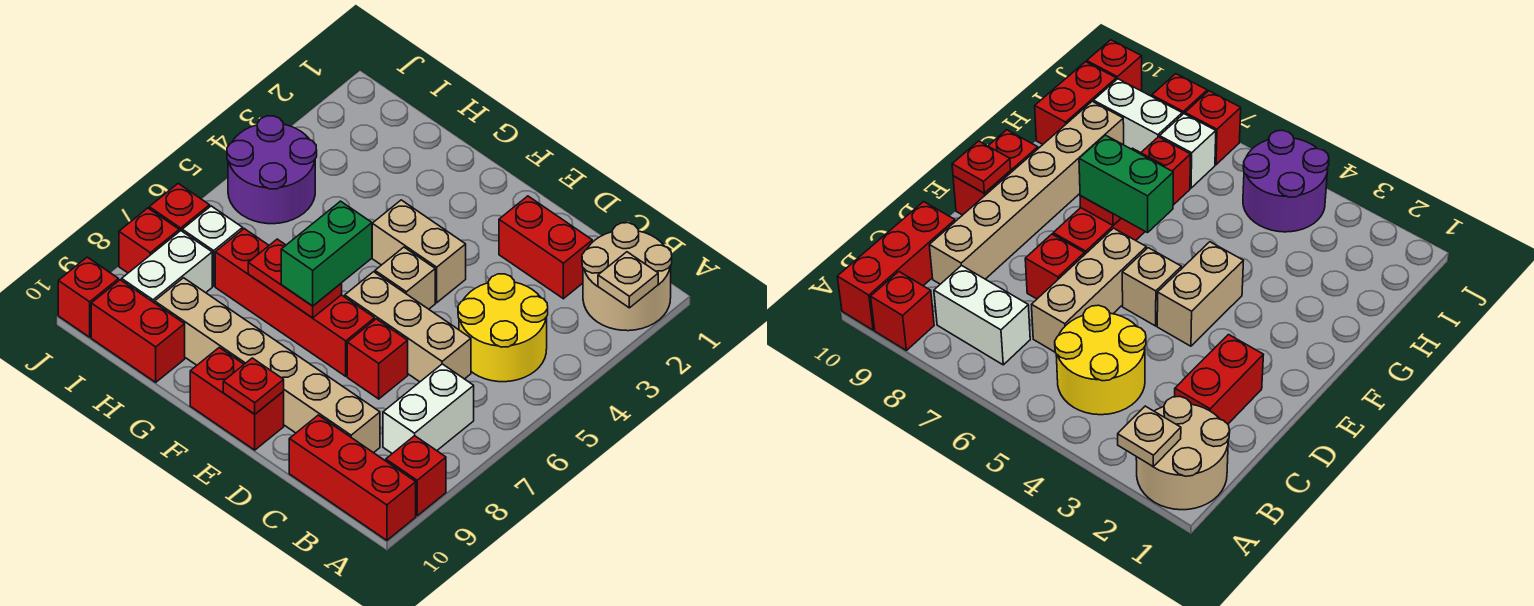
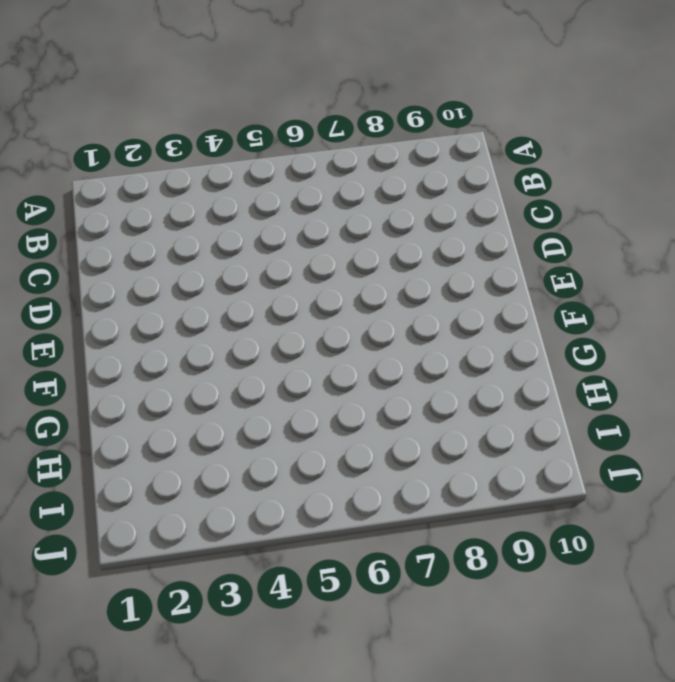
none -> tan round brick A1:B2 level 1
none -> red brick A9 level 1
none -> red brick A10:C10 level 1

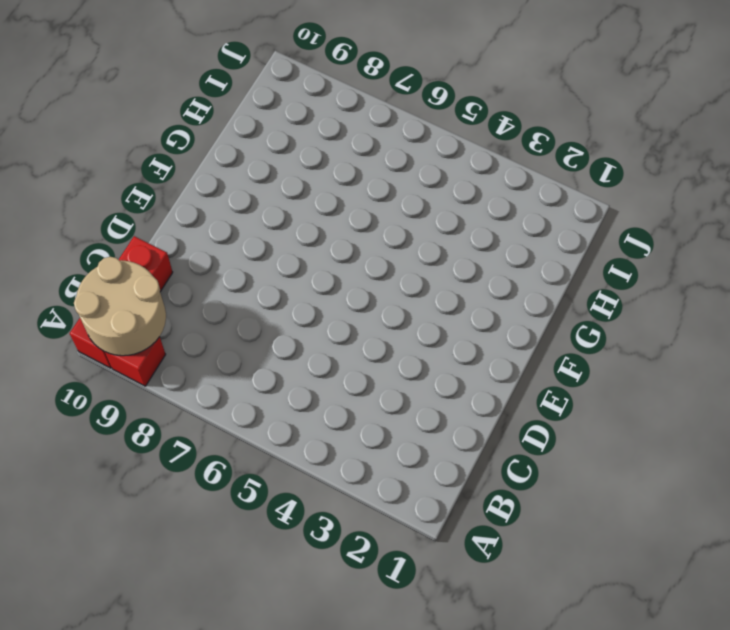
tan round brick A9:B10 level 2 -> tan round brick A1:B2 level 1
none -> yellow round brick B4:C5 level 1
none -> white brick B7:B8 level 1
none -> red brick C2:D2 level 1

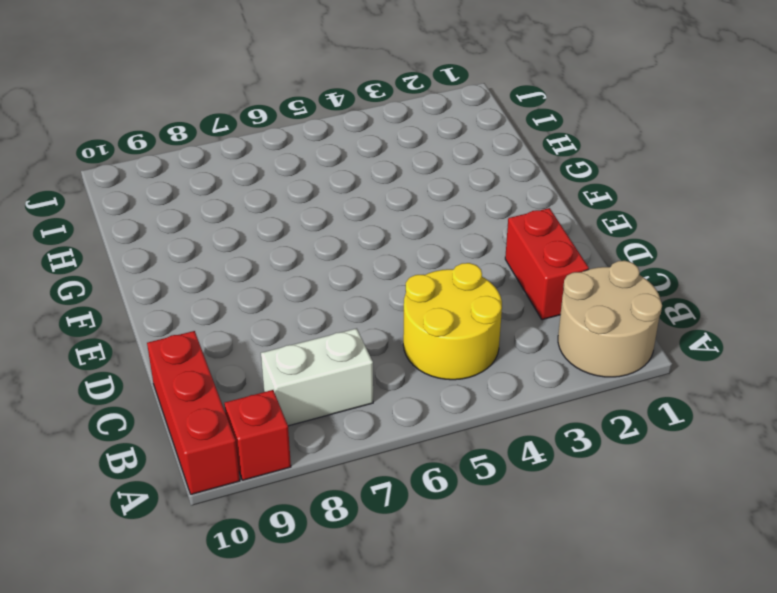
none -> tan brick C6:E6 level 1
none -> tan brick C9:H9 level 1
none -> red brick D7 level 1

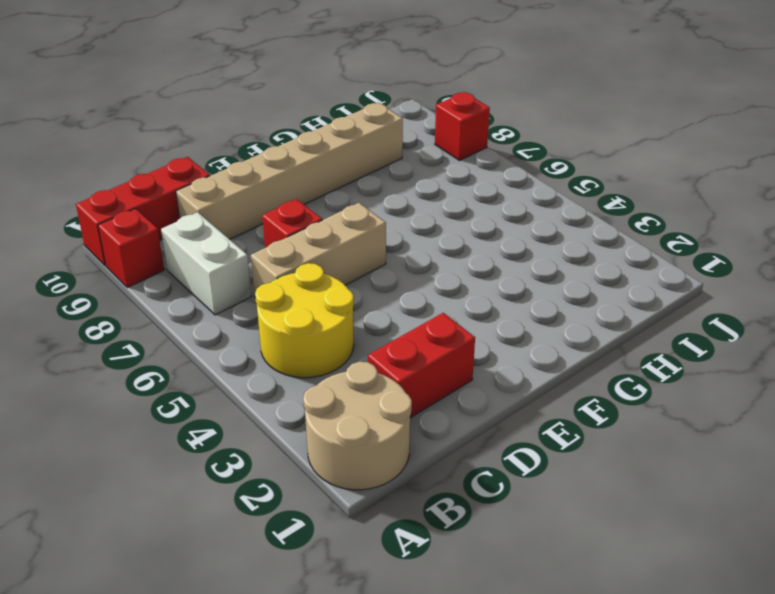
none -> tan brick E4:F4 level 1
none -> tan brick E5 level 1
none -> red brick E7:H7 level 1

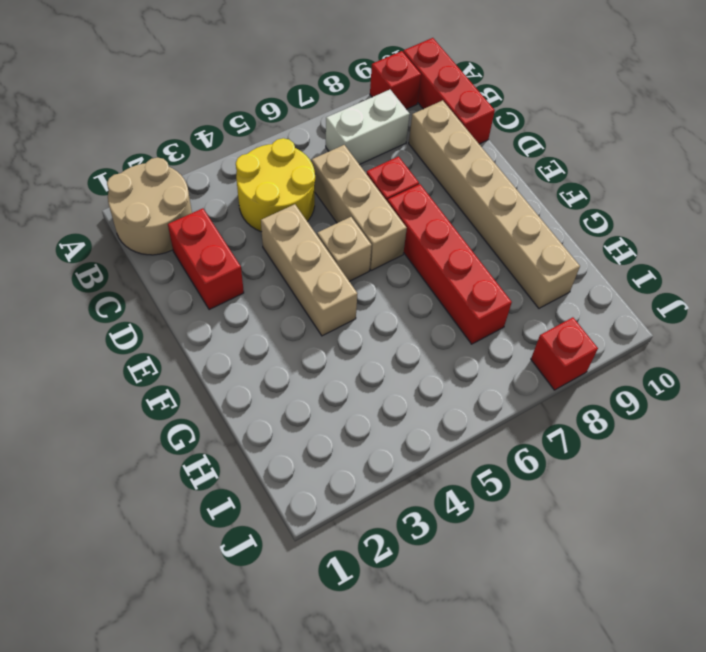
tan brick D4:F4 level 1 -> tan brick E4:F4 level 1
none -> red brick E10:F10 level 1
none -> red brick H10:I10 level 1
none -> purple round brick I4:J5 level 1

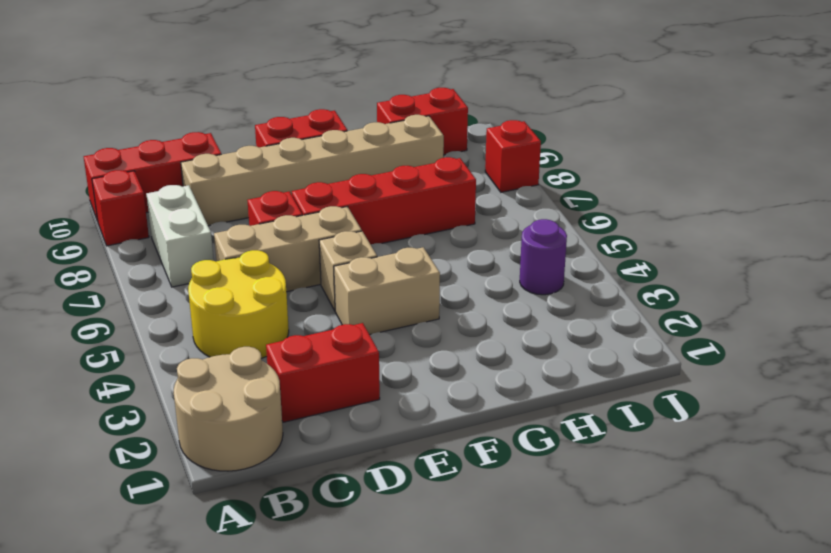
purple round brick I4 level 1 -> purple round brick I4:J5 level 1
none -> white brick I7 level 1
none -> white brick I8:I9 level 1
none -> red brick J7 level 1

